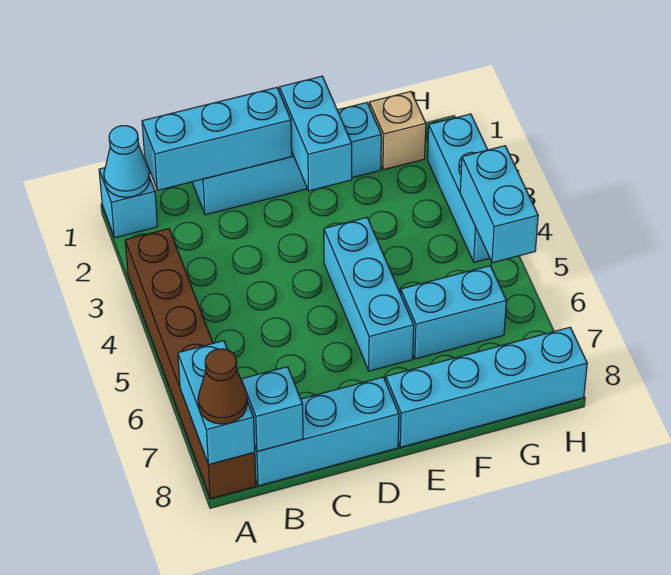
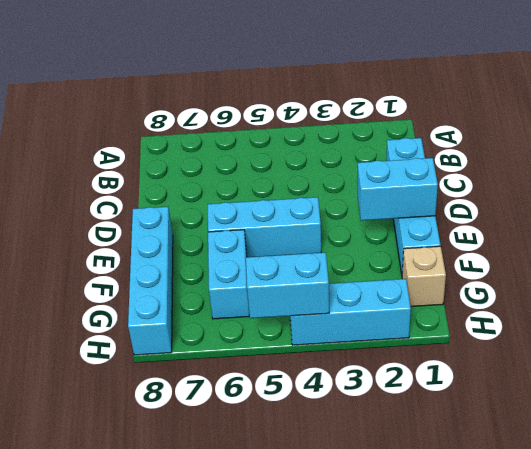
none -> cyan brick A1 level 1
none -> brown brick A3:A8 level 1
none -> cyan brick B8:D8 level 1

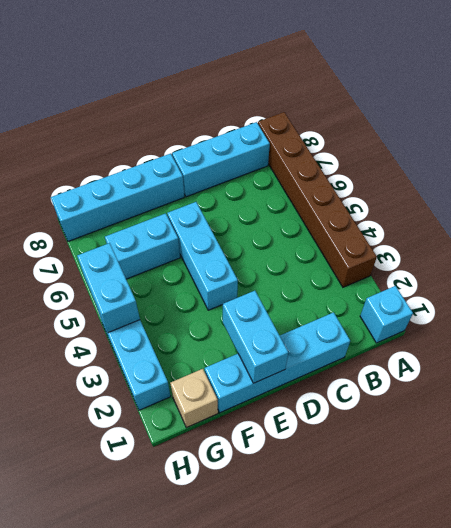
none -> cyan cone A1 level 2
none -> cyan brick A7:A8 level 2
none -> cyan brick B1:D1 level 2

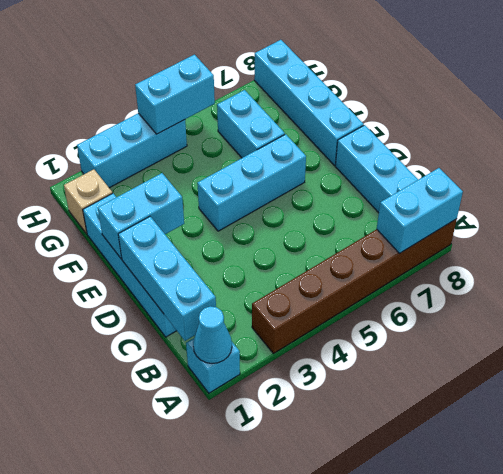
none -> cyan brick B8 level 2
none -> brown cone A8 level 3

